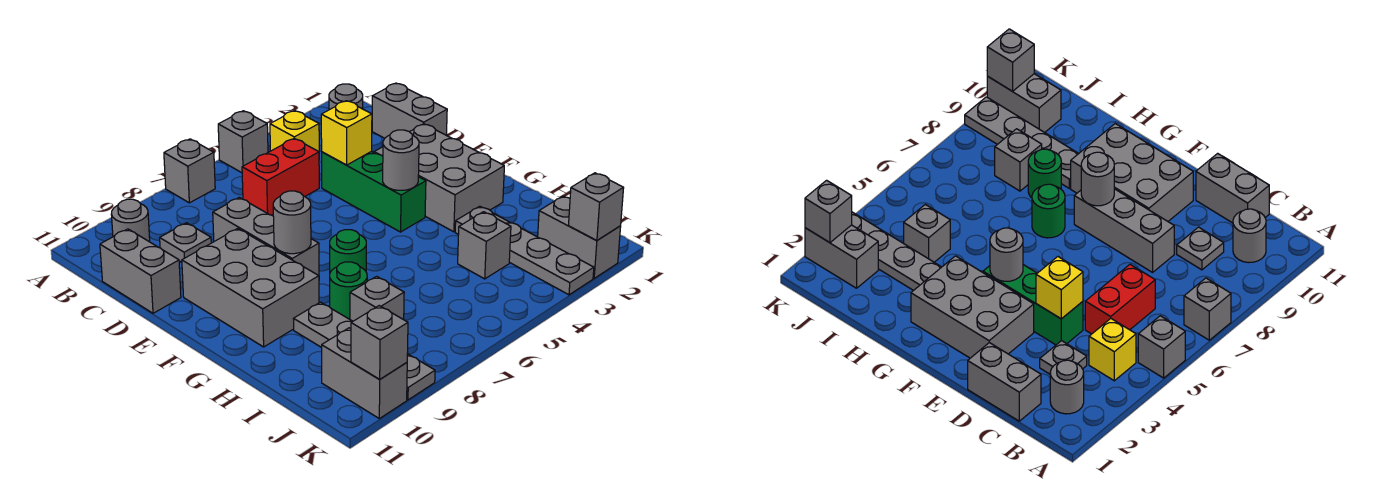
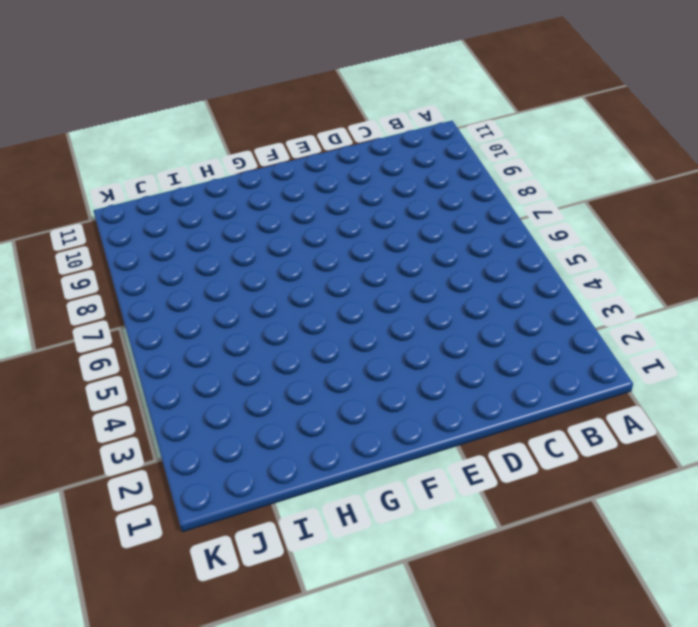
none -> grey brick A5 level 1
none -> grey brick A7 level 1
none -> grey round brick B2 level 1

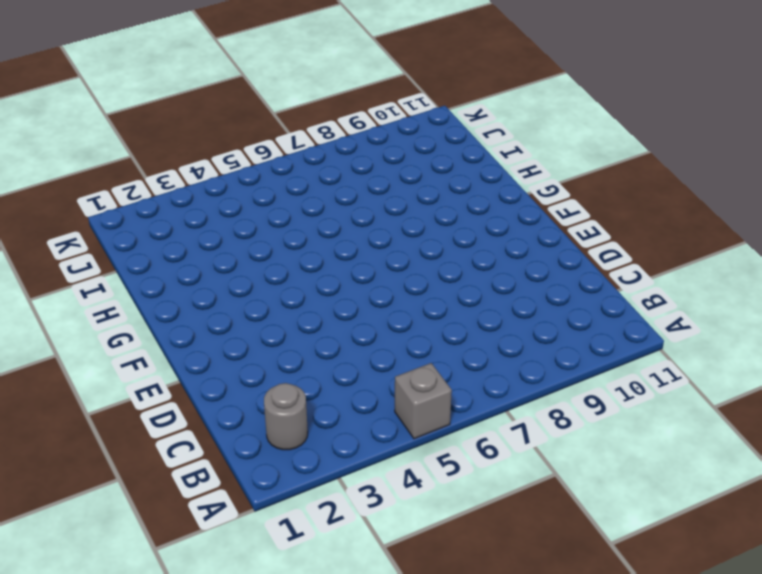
none -> grey brick A7 level 1
none -> yellow brick B4 level 1
none -> grey round brick B10 level 1

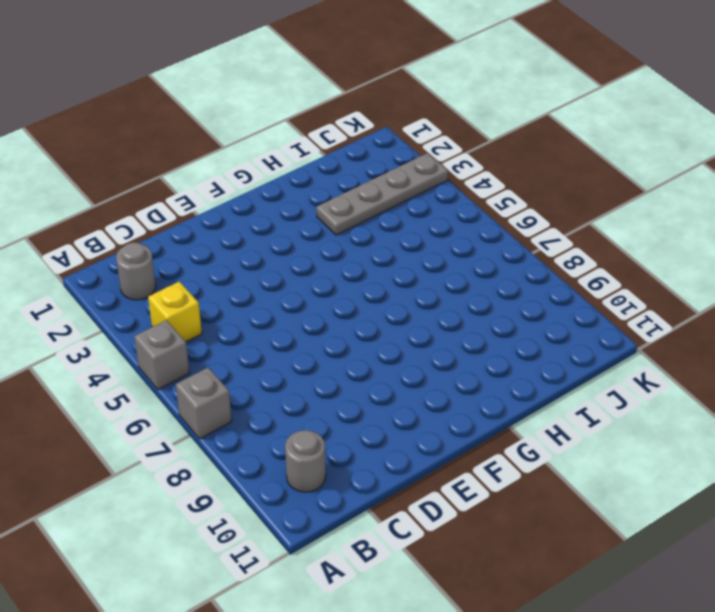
none -> grey brick C1:D1 level 1
none -> grey plate C3 level 1
none -> red brick C5:C6 level 1

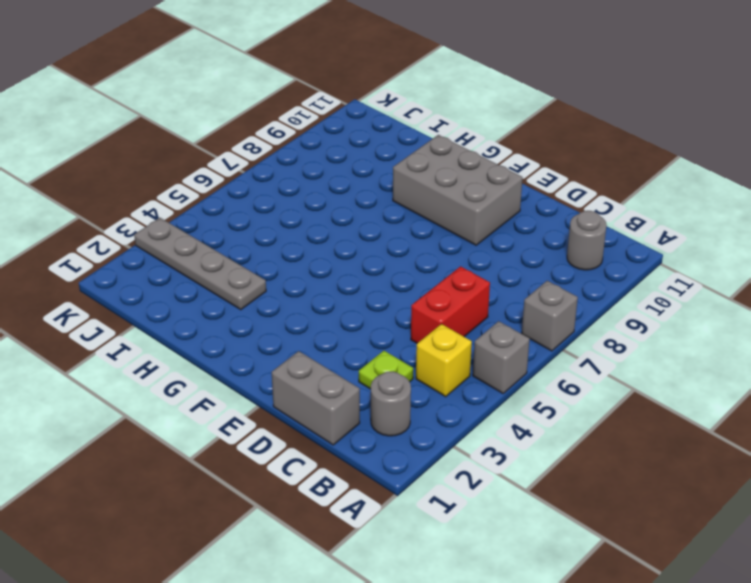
lime plate C3 level 1 -> grey plate C3 level 1
none -> grey plate C9 level 1
none -> grey brick C11:D11 level 1
none -> green brick D4:F4 level 1

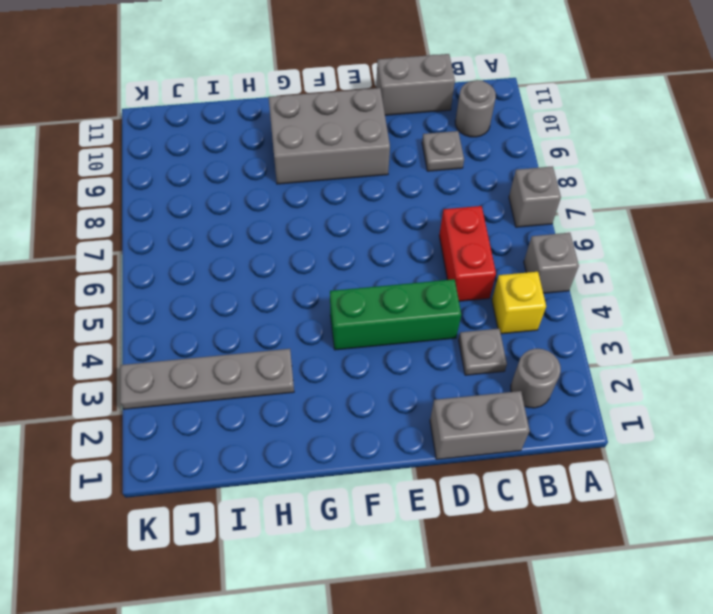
none -> grey brick D8:F8 level 1
none -> grey brick E2:G3 level 1
none -> green round brick G7 level 1

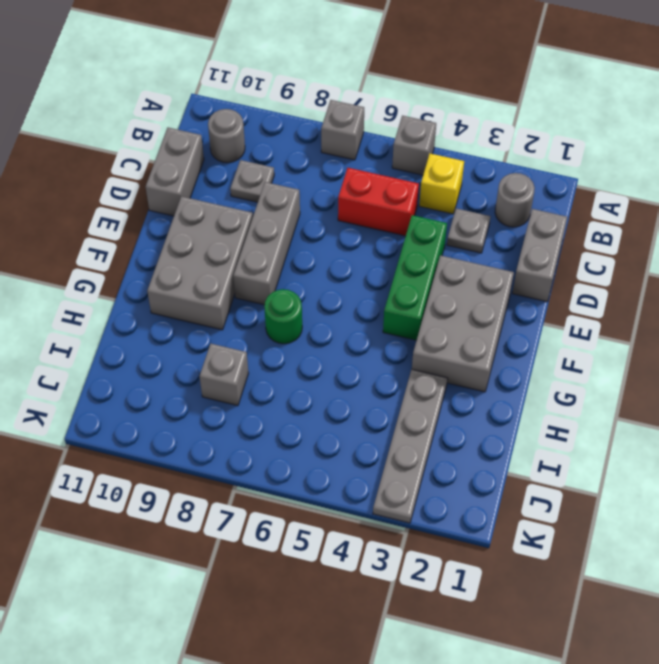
none -> green round brick H8 level 1
none -> grey plate H9:K9 level 1
none -> grey brick I4 level 1

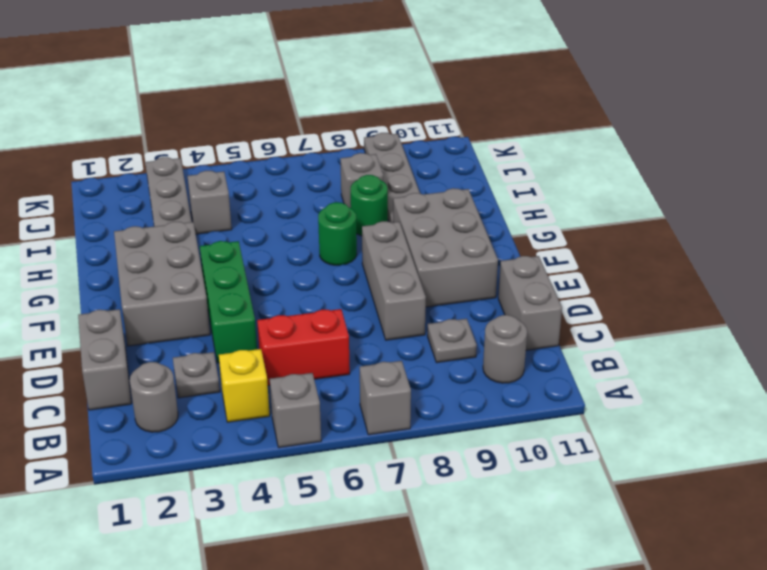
none -> grey brick J2:K2 level 1
none -> grey brick J10:K10 level 1
none -> yellow brick D4 level 2

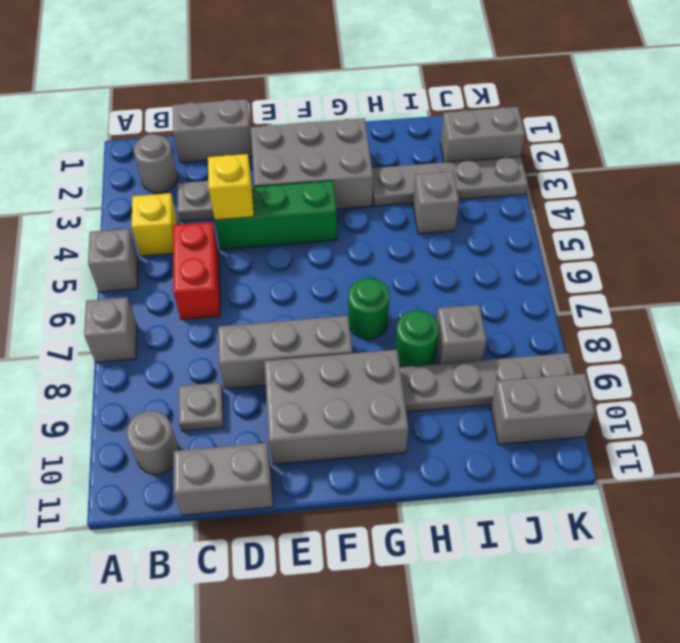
none -> grey round brick F4 level 2
none -> grey round brick F8 level 2
none -> grey brick K2 level 2

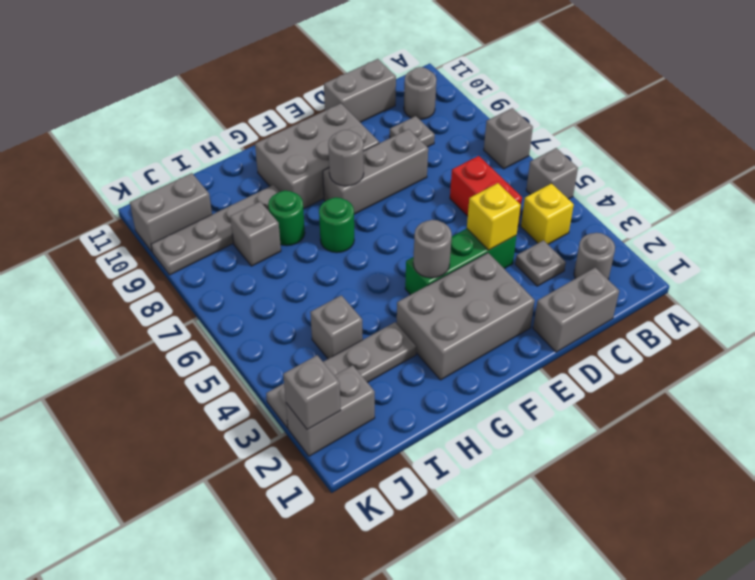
none -> grey brick K10 level 2

